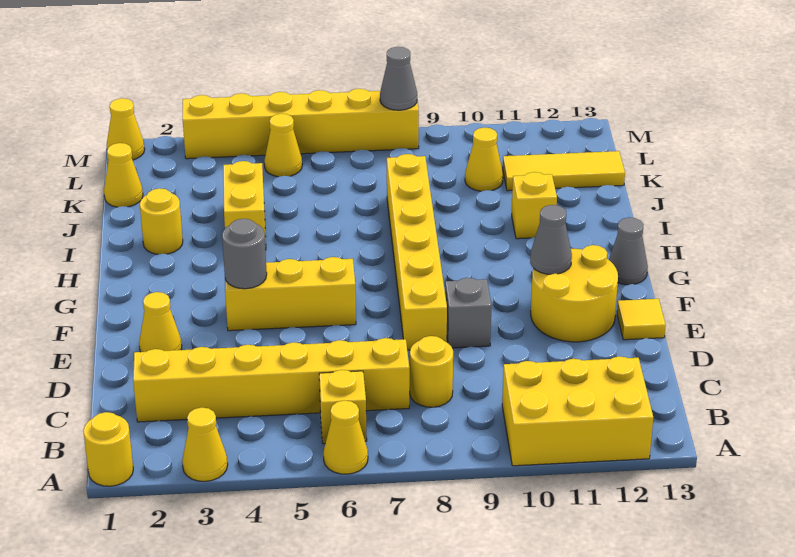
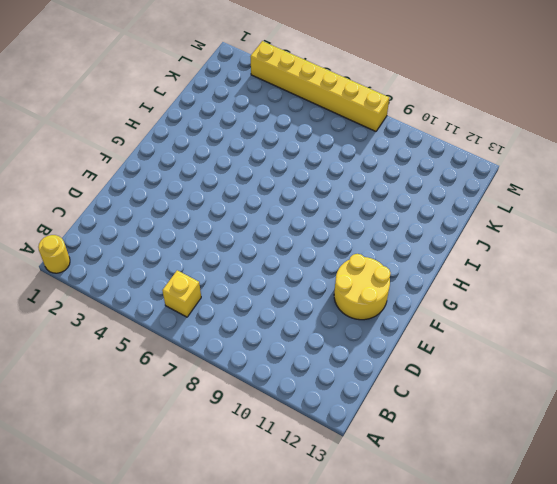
none -> yellow cone A3 level 1
none -> yellow cone A6 level 1
none -> yellow brick A10:B12 level 1

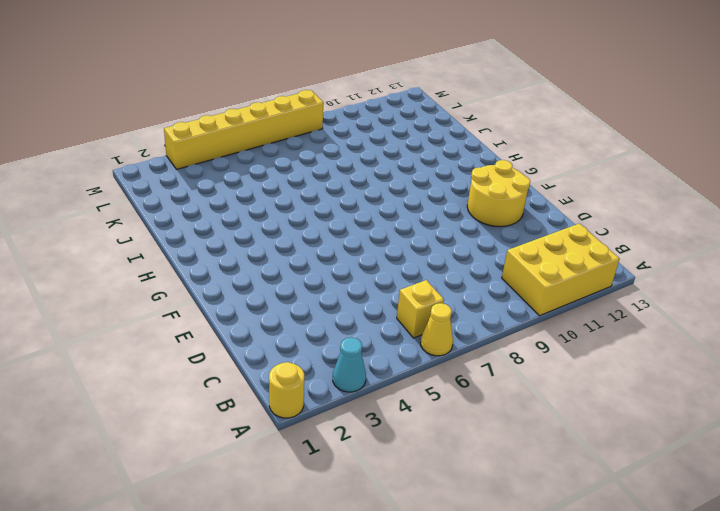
cyan cone A3 level 1 -> yellow cone A3 level 1
none -> yellow brick C2:C7 level 1
none -> yellow round brick C8 level 1
none -> yellow cone E2 level 1

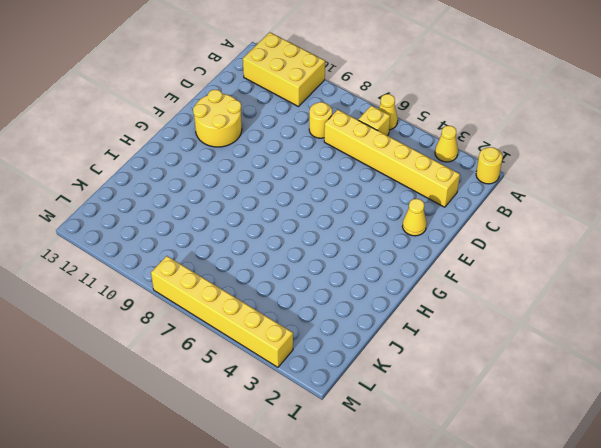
none -> yellow brick E8:J8 level 1
none -> grey brick E9 level 1
none -> yellow tile E13 level 1

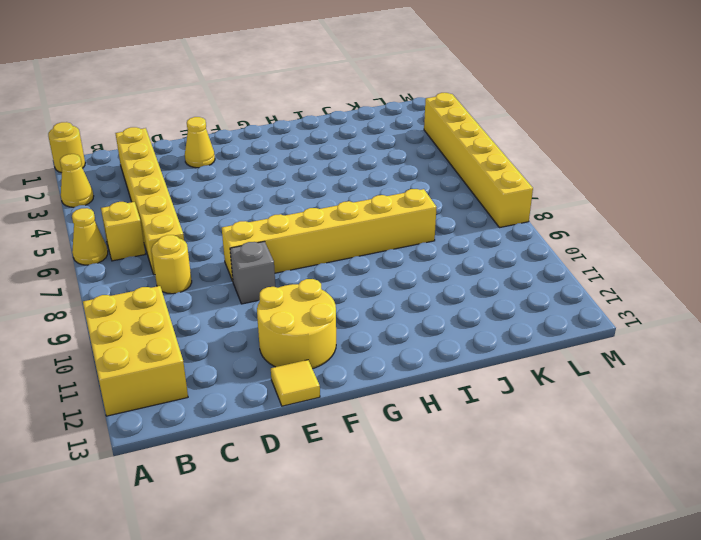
none -> yellow brick F4:F6 level 1
none -> grey cone G13 level 1
none -> yellow round brick I2 level 1

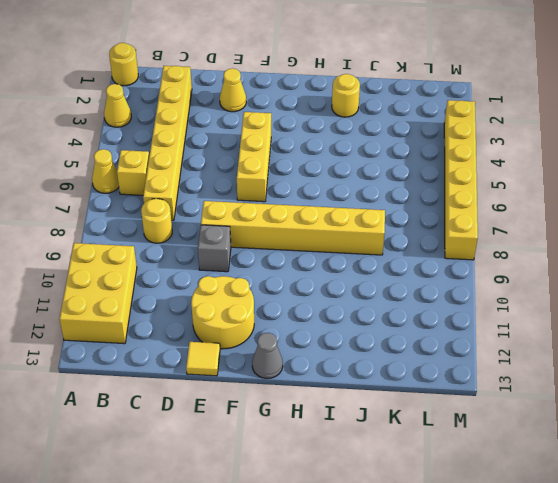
none -> yellow brick I4:J4 level 1
none -> yellow brick I11 level 1
none -> yellow cone K1 level 1

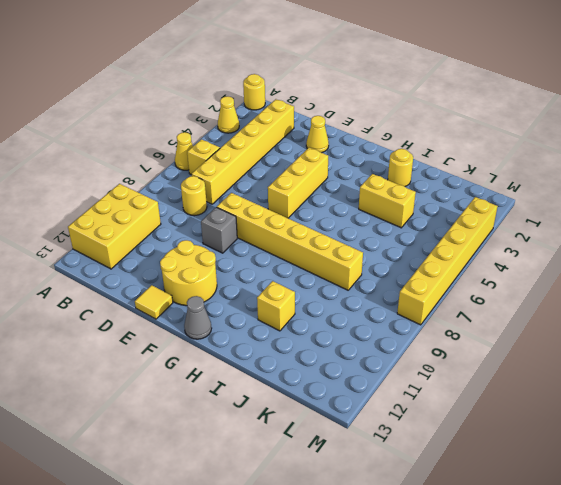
none -> yellow cone K1 level 1
none -> yellow cone K10 level 1
none -> yellow tile K11:K13 level 1

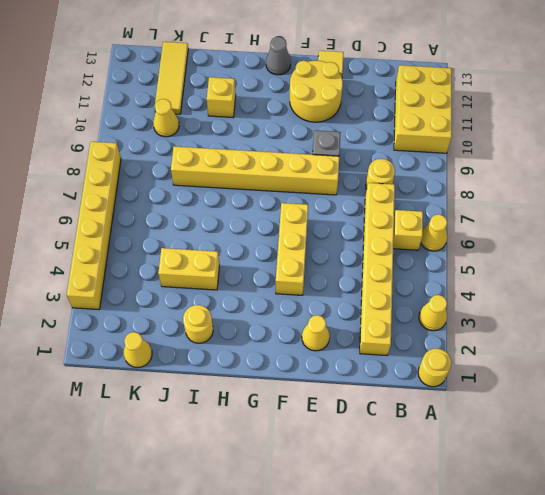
none -> yellow cone L5 level 1
none -> yellow cone M1 level 1
none -> grey round brick F4 level 2

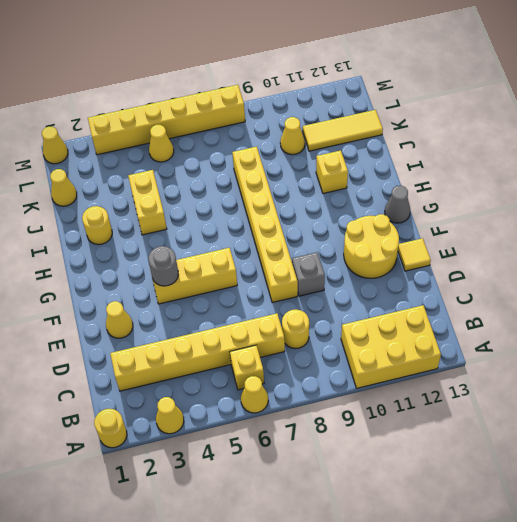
none -> grey cone F11 level 2
none -> grey cone M8 level 2

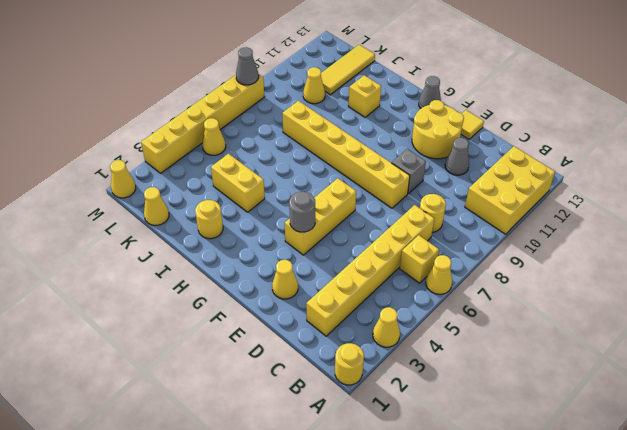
grey cone D11 level 1 -> grey cone F11 level 2

